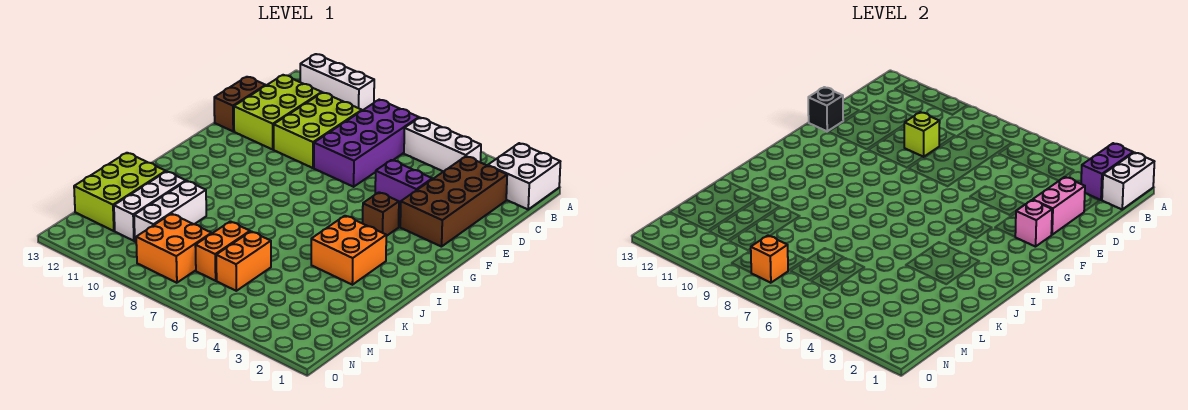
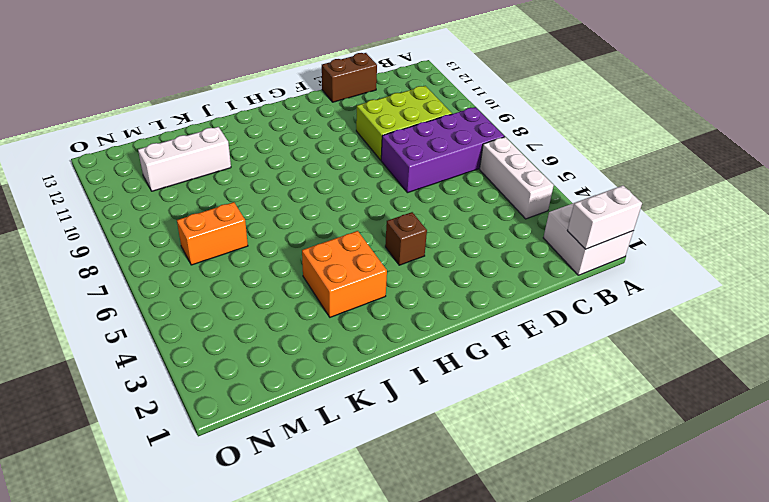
none -> white brick A10:A12 level 1
none -> brown brick C2:F3 level 1
none -> lime brick C11:E12 level 1

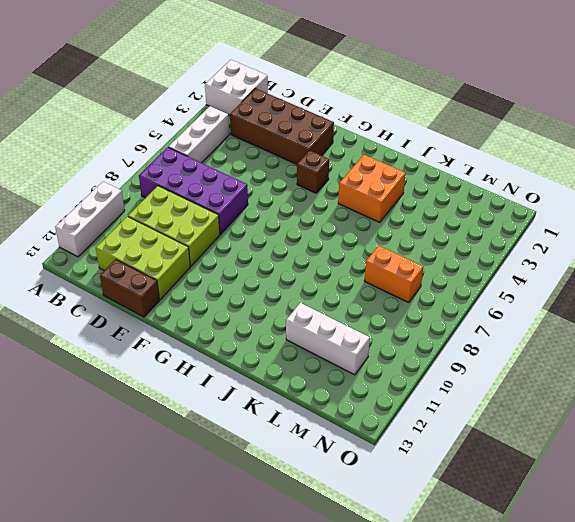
none -> purple brick E4:E5 level 1
none -> white brick K10:M10 level 1
none -> lime brick K12:M13 level 1

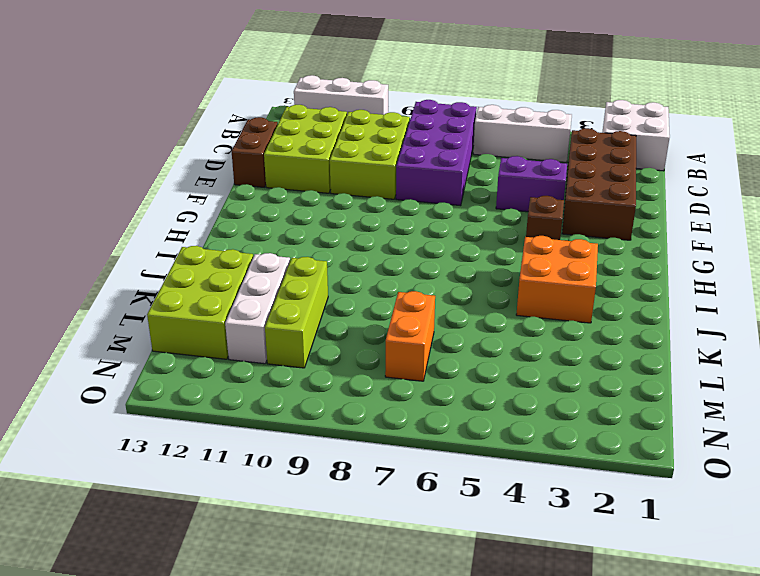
lime brick K10:M10 level 1 -> white brick K10:M10 level 1
none -> orange brick L6:M6 level 1
none -> orange brick M8:N9 level 1
none -> white brick A1:B1 level 2

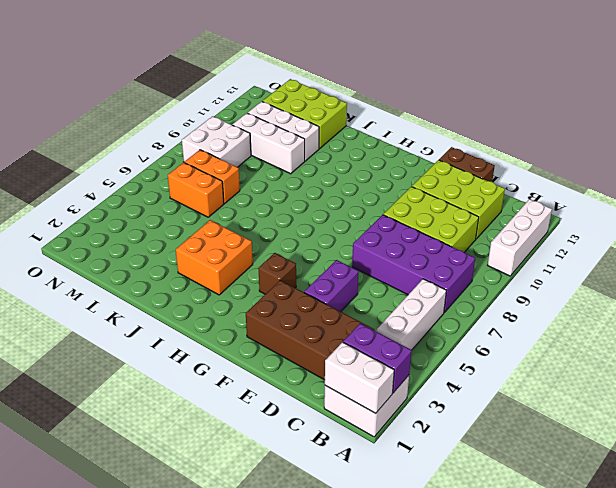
white brick M8:N9 level 1 -> orange brick M8:N9 level 1
none -> pink brick D2:E2 level 2
none -> lime brick D9 level 2
none -> black brick E13 level 2

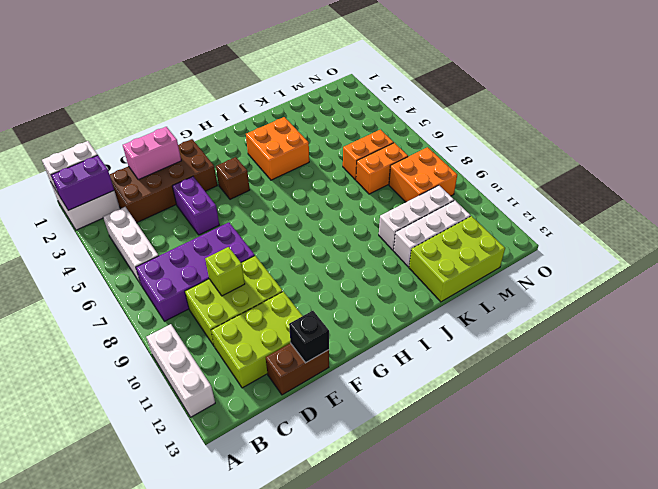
none -> pink brick F2 level 2
none -> orange brick N8 level 2

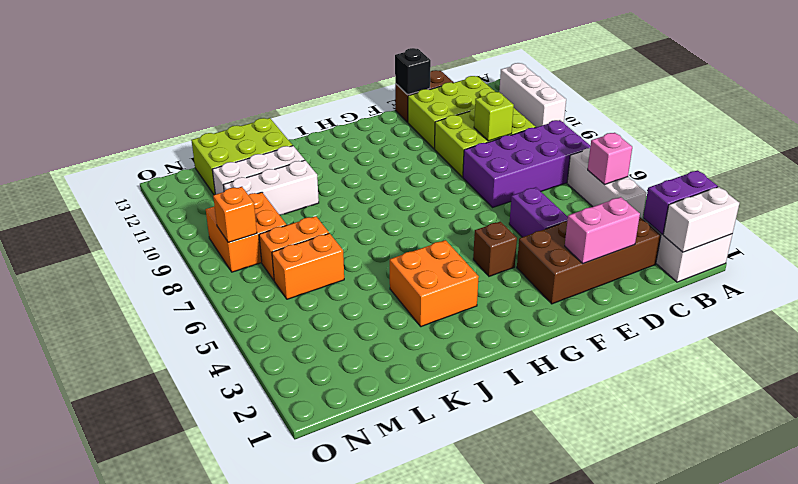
pink brick B5 level 2 -> pink brick F2 level 2

